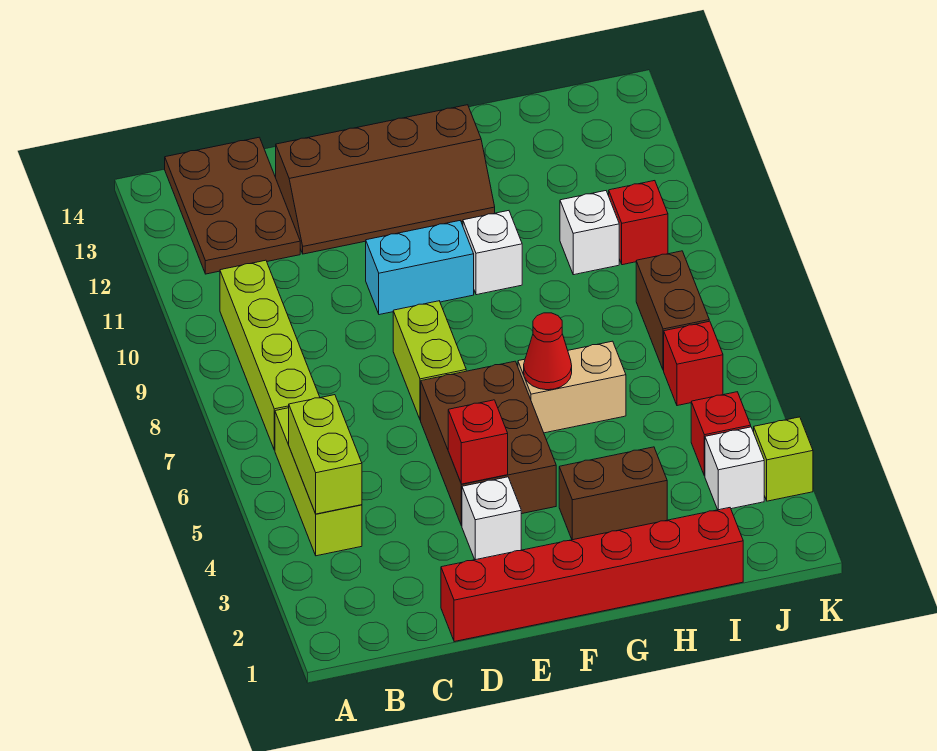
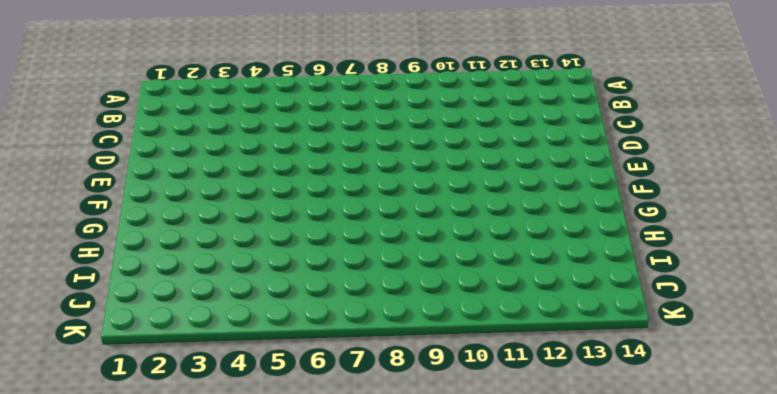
none -> lime brick B4:B6 level 1
none -> lime brick B7:B10 level 1
none -> brown plate B12:C14 level 1

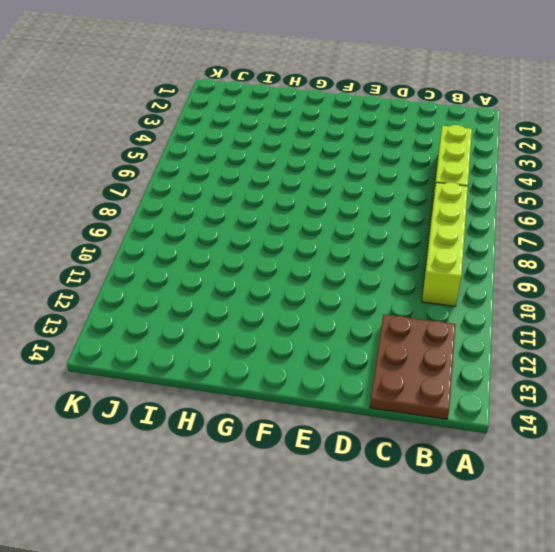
none -> red brick D1:I1 level 1
none -> brown slope D12:G13 level 1 top 13
none -> white brick E3 level 1

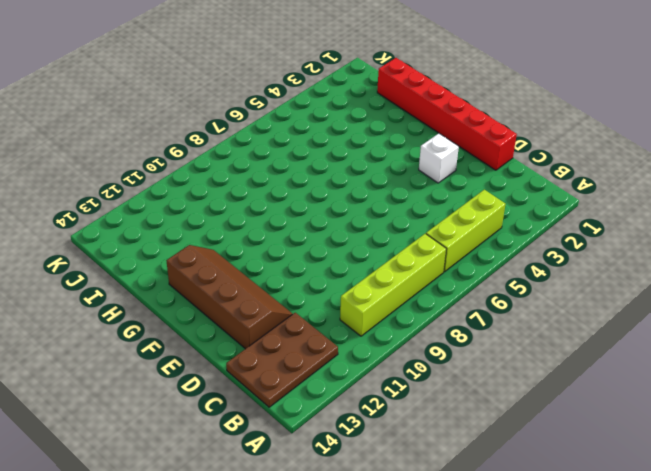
none -> brown brick E4:F6 level 1
none -> lime brick E7:E8 level 1
none -> cyan brick E10:F10 level 1

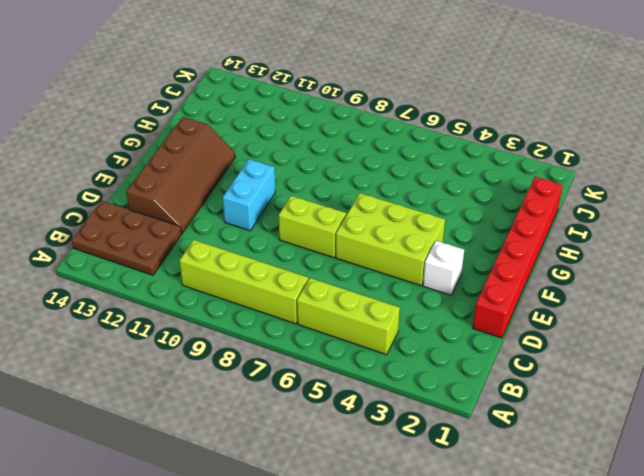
lime brick E4:F6 level 1 -> brown brick E4:F6 level 1
none -> brown brick G3:H3 level 1
none -> tan brick G6:H6 level 1
none -> white brick G10 level 1

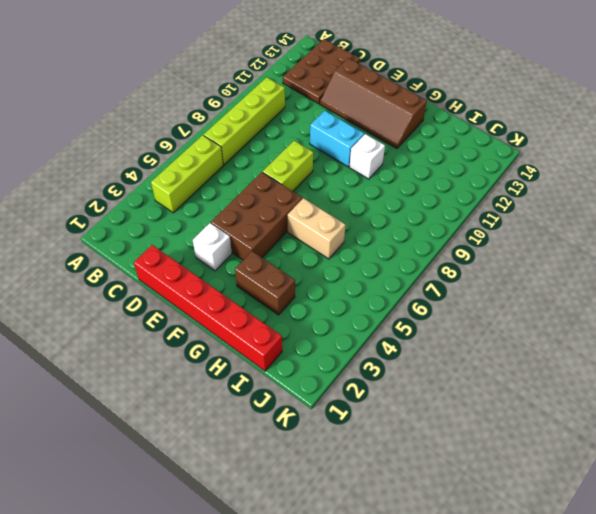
none -> white brick I10 level 1
none -> white brick J3 level 1
none -> red brick J4 level 1

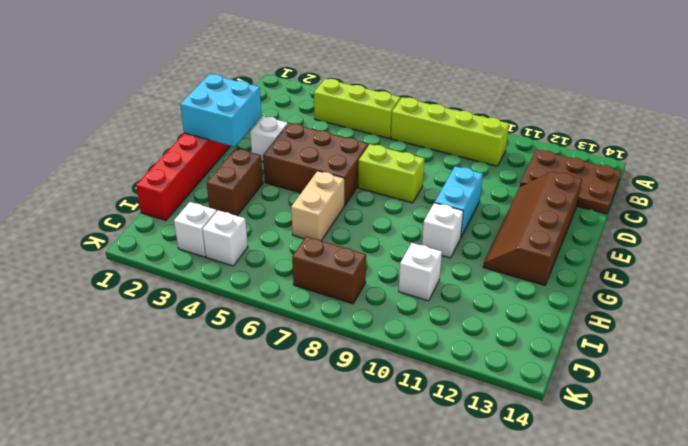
cyan brick E1:F2 level 2 -> none
white brick J4 level 1 -> red brick J4 level 1
none -> red brick J6 level 1
none -> red brick J10 level 1
none -> lime brick K3 level 1

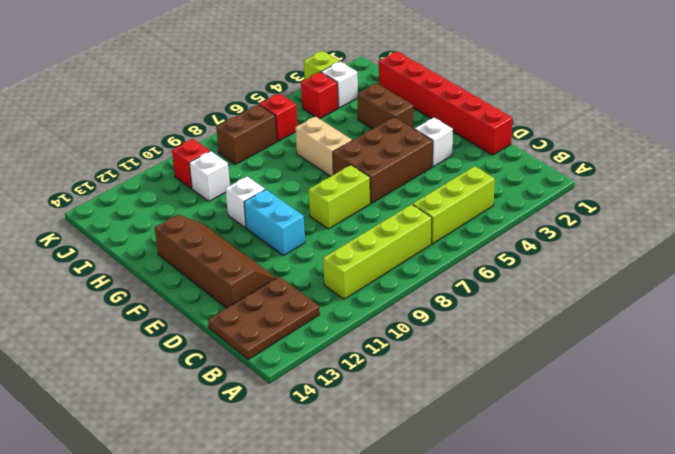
none -> lime brick B4:B5 level 2
none -> red brick E4 level 2
none -> red cone G6 level 2

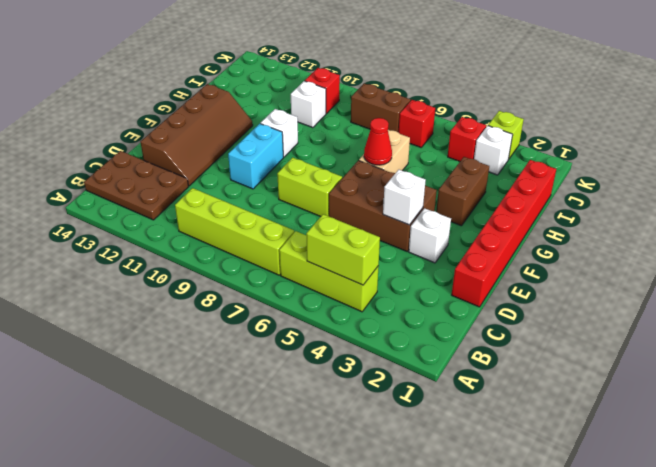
white brick E4 level 2 -> red brick E4 level 2

